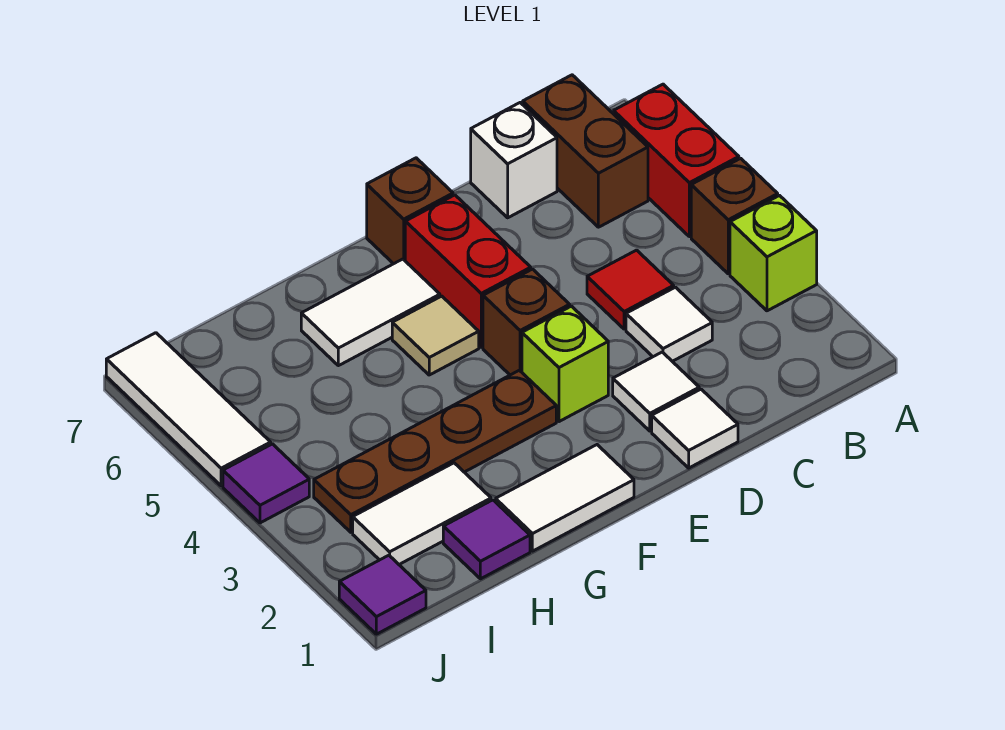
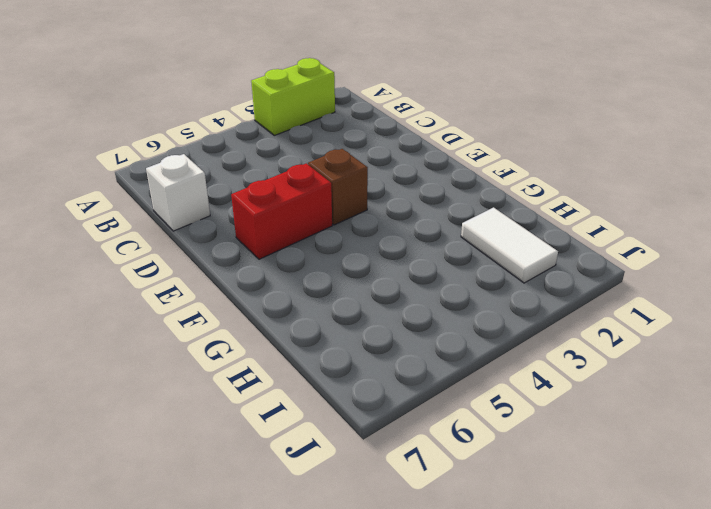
lime brick A2:A3 level 1 -> lime brick A3 level 1
none -> brown brick A4 level 1
none -> red brick A5:A6 level 1
none -> brown brick B6:B7 level 1

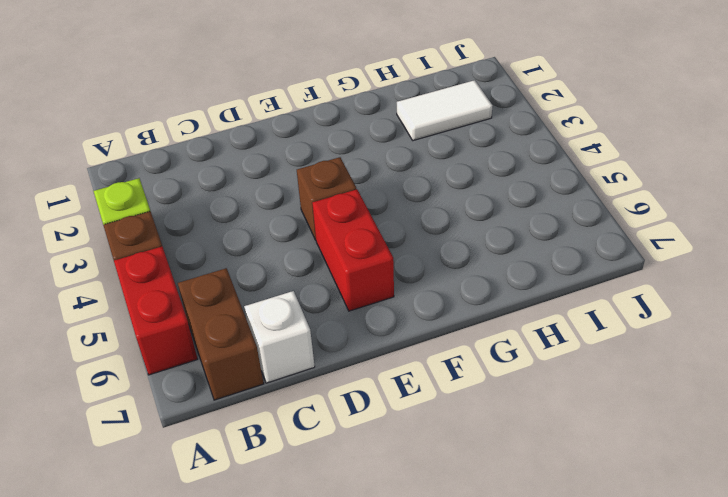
none -> white tile C3 level 1
none -> red tile C4 level 1
none -> white tile D1 level 1

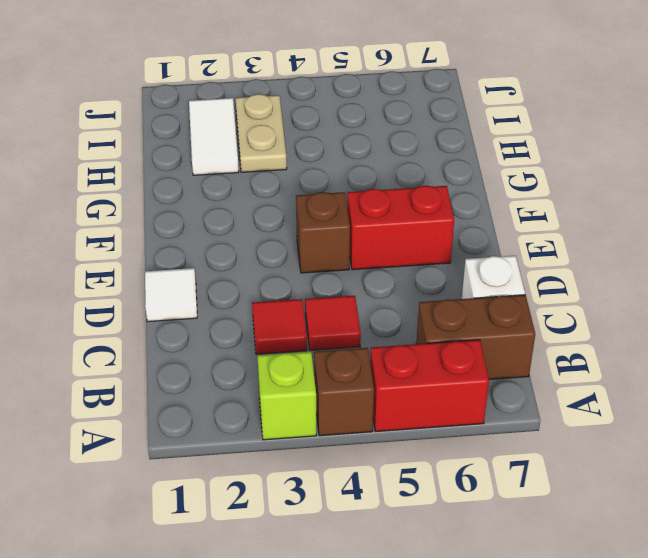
red tile C3 level 1 -> white tile C3 level 1
tan plate H3:I3 level 1 -> brown plate F3:I3 level 1
none -> white tile D2 level 1
none -> lime brick E3 level 1
none -> brown brick E7 level 1

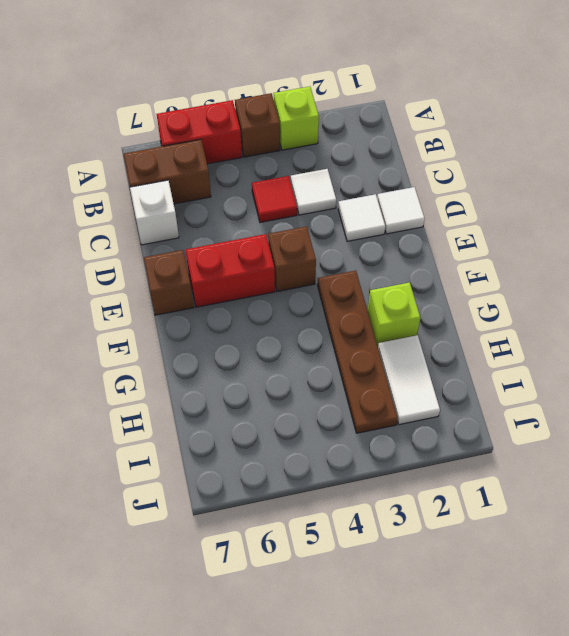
lime brick G2 level 1 -> lime brick E3 level 1
none -> white tile F1:G1 level 1
none -> tan tile F5 level 1
none -> white tile F6:G6 level 1

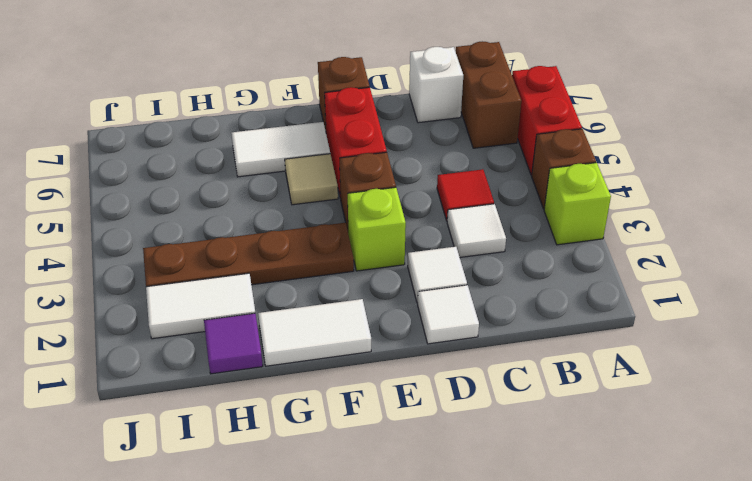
none -> purple tile J1 level 1
none -> purple tile J4 level 1
none -> white tile J5:J7 level 1

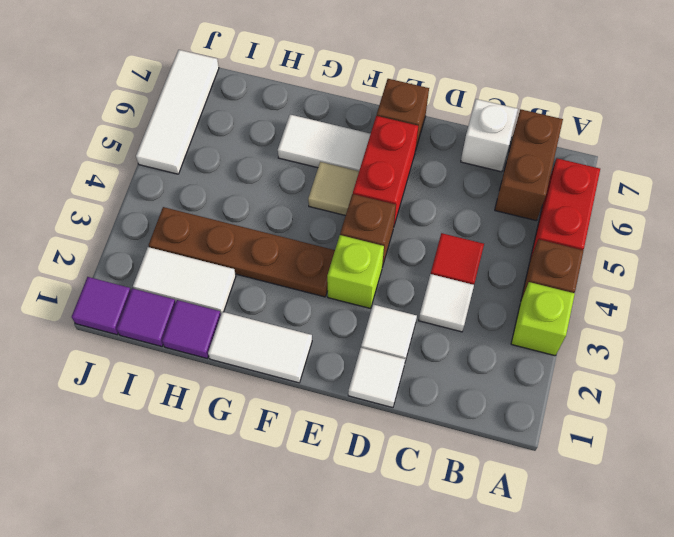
purple tile I1 level 1 -> purple tile J4 level 1

